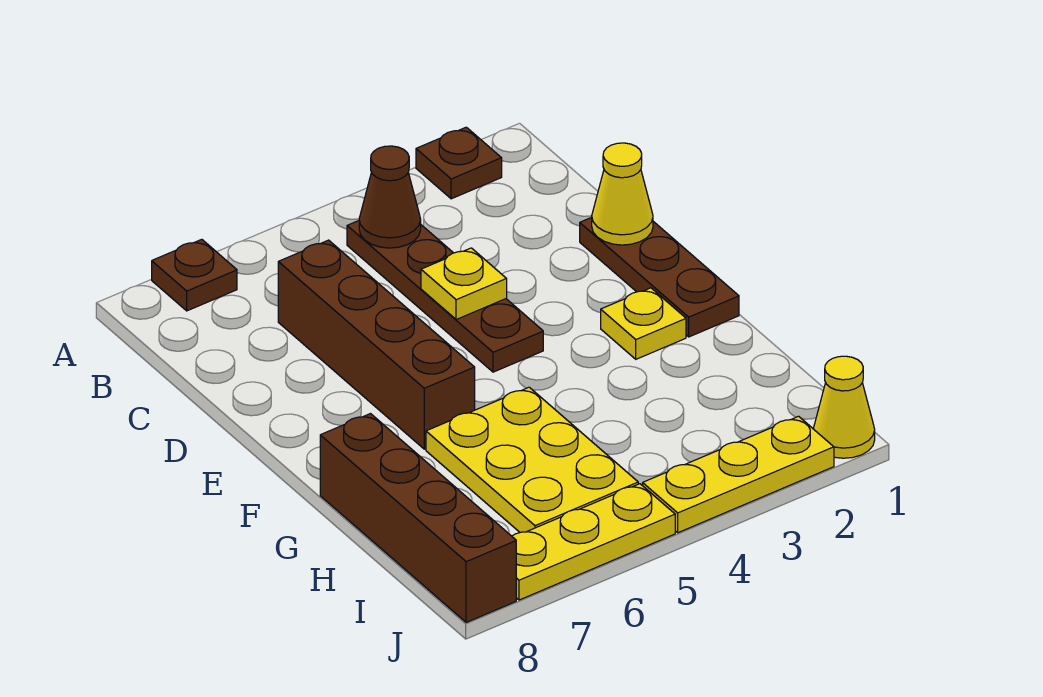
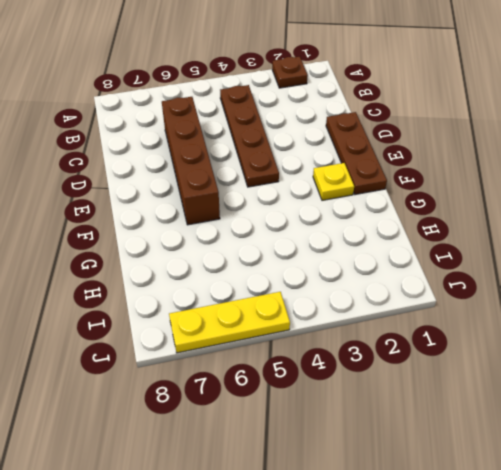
none -> brown plate A7 level 1
none -> yellow plate G5:I6 level 1
none -> brown brick G8:J8 level 1

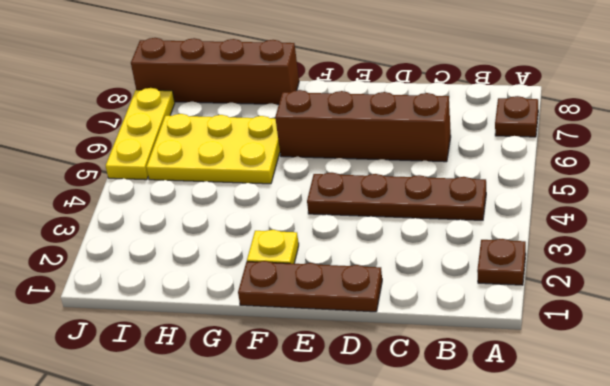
none -> yellow cone J1 level 1
none -> yellow plate J2:J4 level 1
none -> brown cone B4 level 2

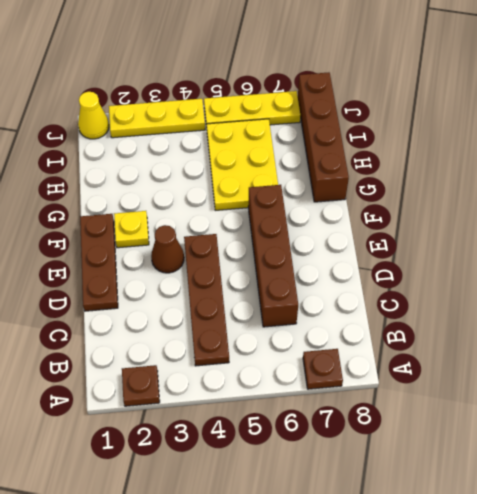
brown cone E3 level 1 -> brown cone B4 level 2
none -> yellow cone D1 level 2
none -> yellow plate D4 level 2

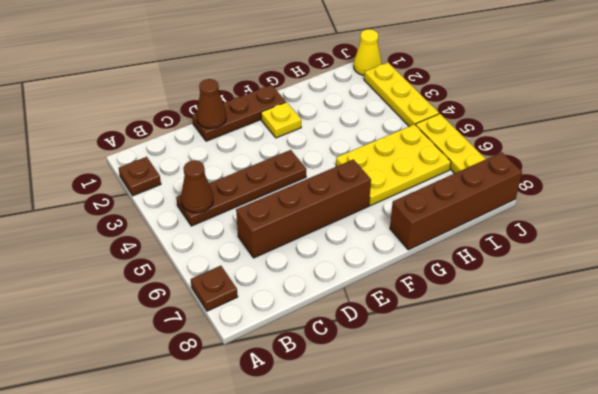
brown cone D1 level 2 -> yellow cone D1 level 2
none -> yellow plate D4 level 2

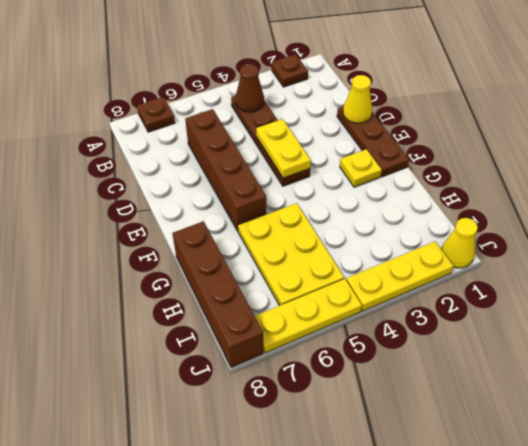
yellow plate D4:E4 level 2 -> yellow plate D4 level 2

